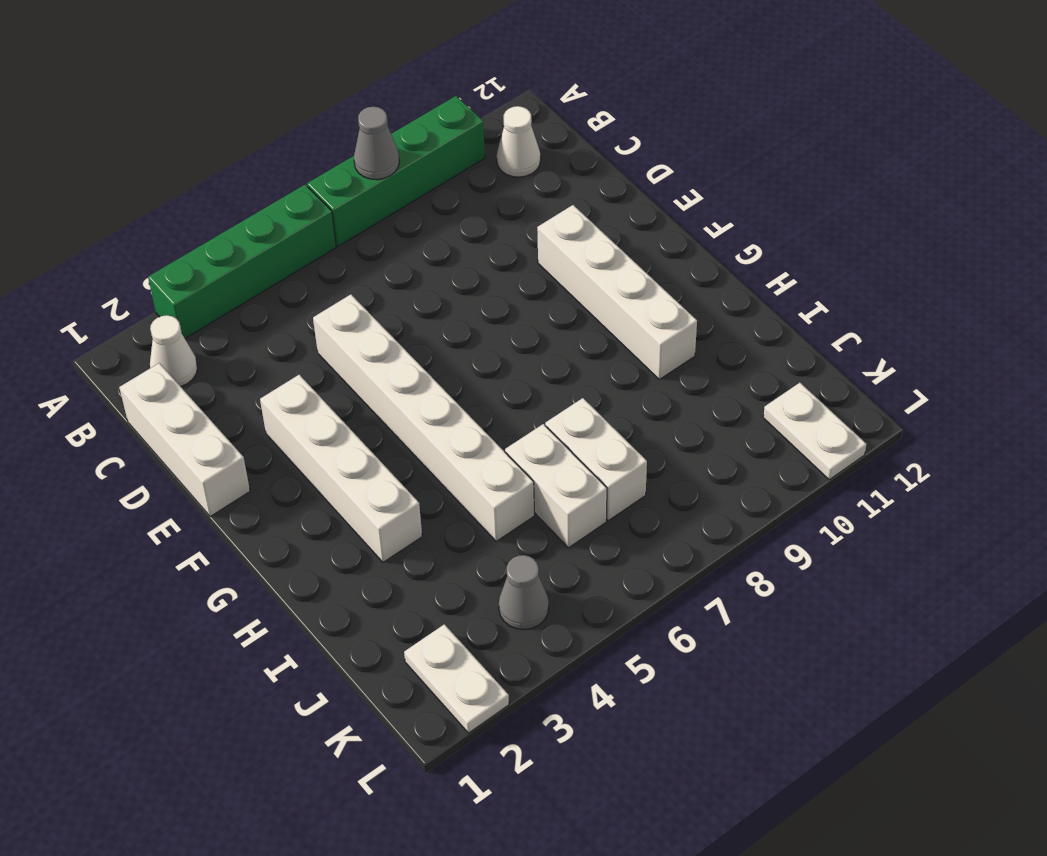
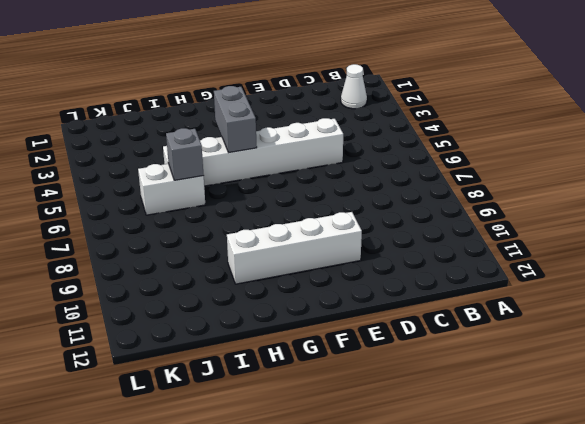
grey brick G4:G5 level 2 -> none
grey brick I6 level 2 -> none
none -> green brick A3:A6 level 1
none -> green brick A7:A10 level 1
none -> white cone B11 level 1

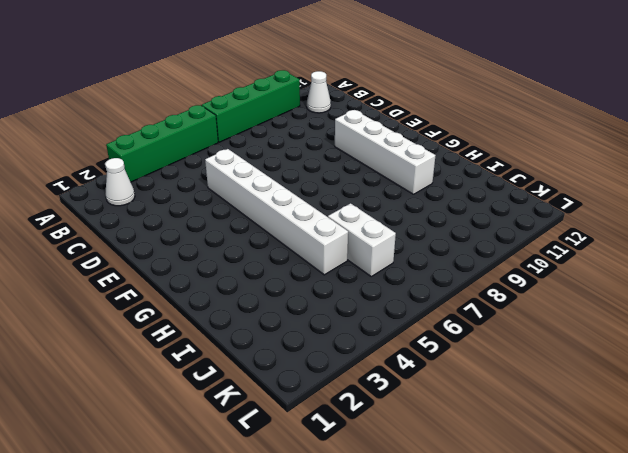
none -> white brick C1:E1 level 1
none -> white brick E3:H3 level 1
none -> white brick I7:J7 level 1

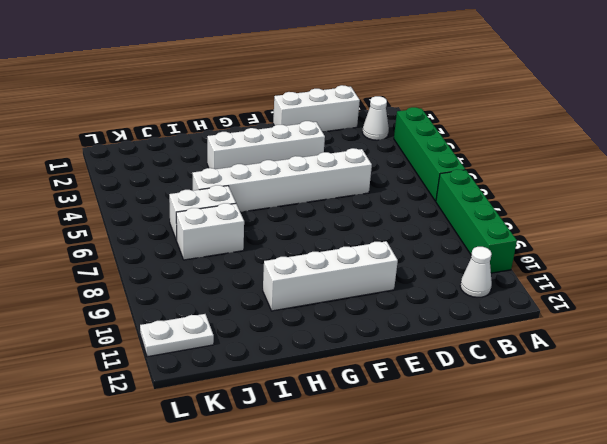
none -> white plate K2:L2 level 1
none -> grey cone K4 level 1
none -> grey cone A8 level 2

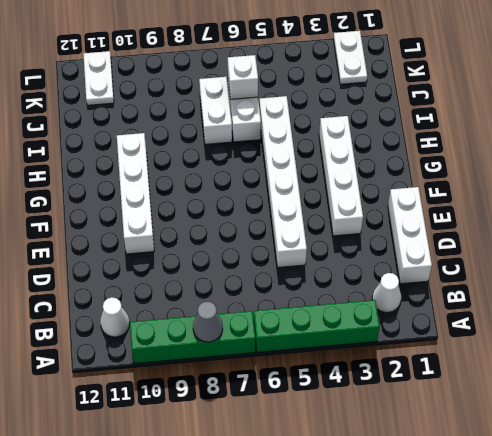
white brick J6 level 2 -> none
none -> grey cone K4 level 1

